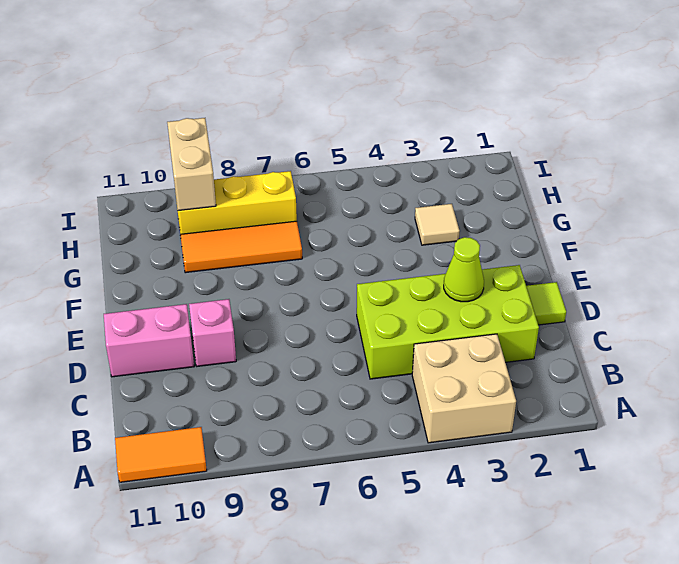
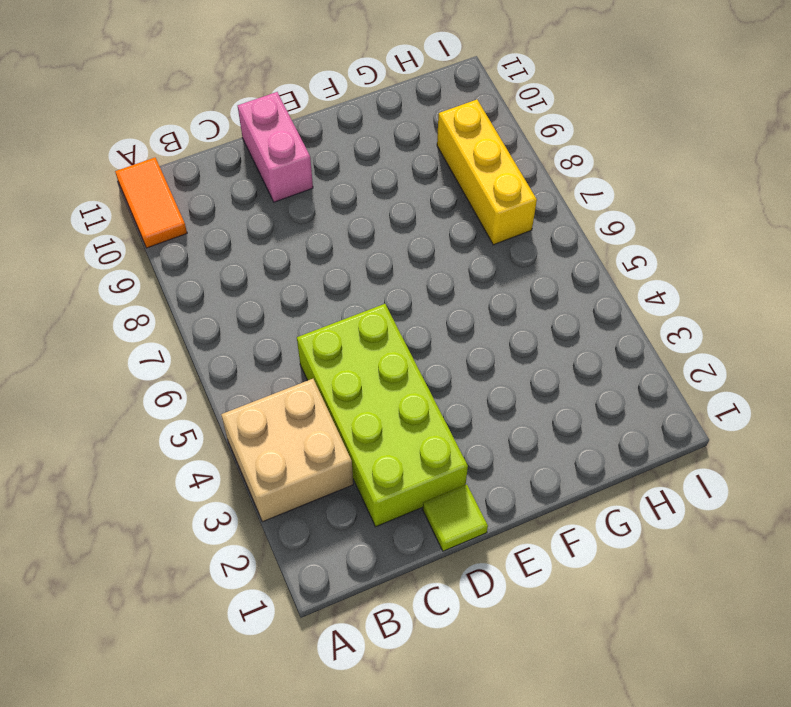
none -> pink brick D9 level 1
none -> tan tile G3 level 1

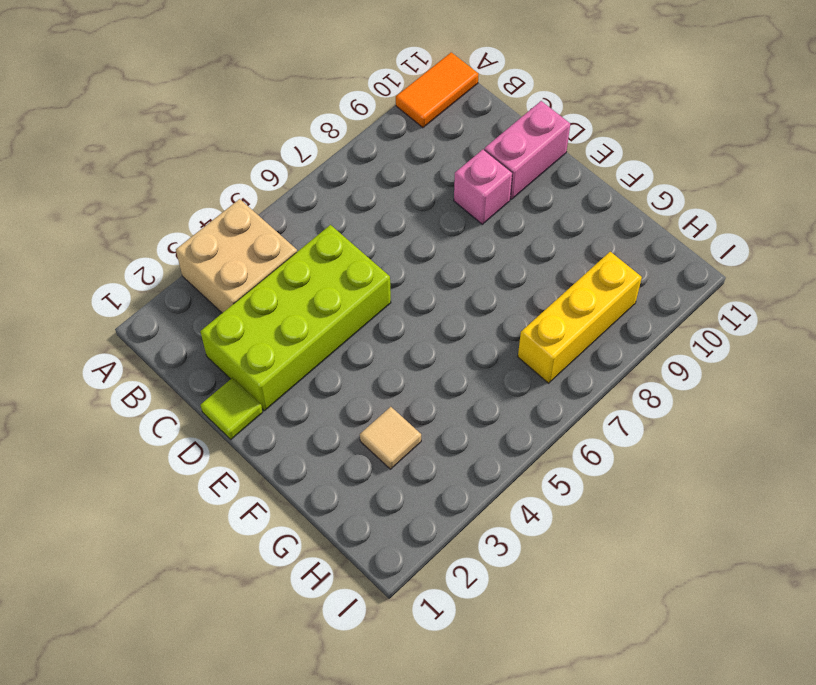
none -> orange tile G7:G9 level 1
none -> lime cone D3 level 2

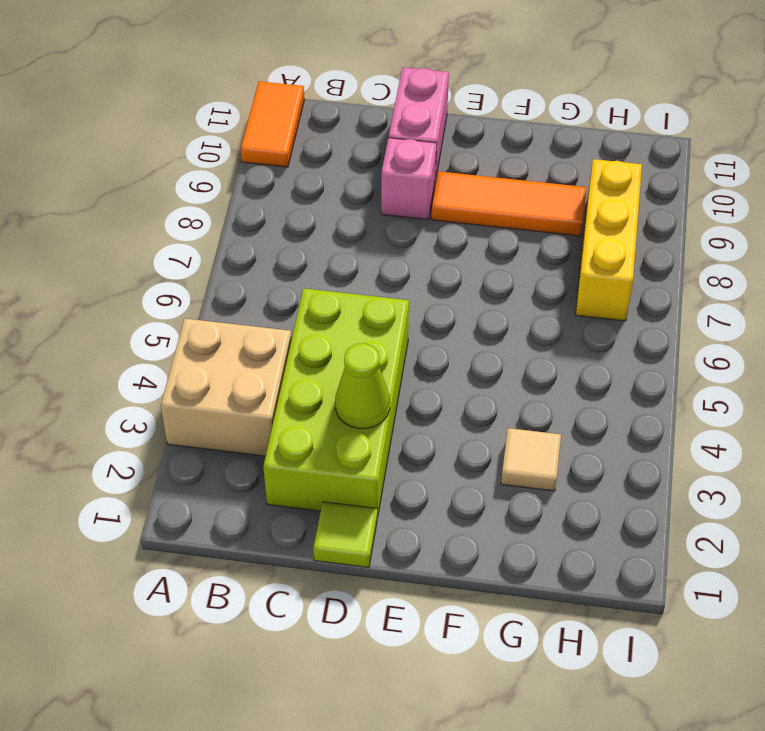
orange tile E9:G9 level 1 -> orange tile G7:G9 level 1
none -> tan brick H9:I9 level 2

